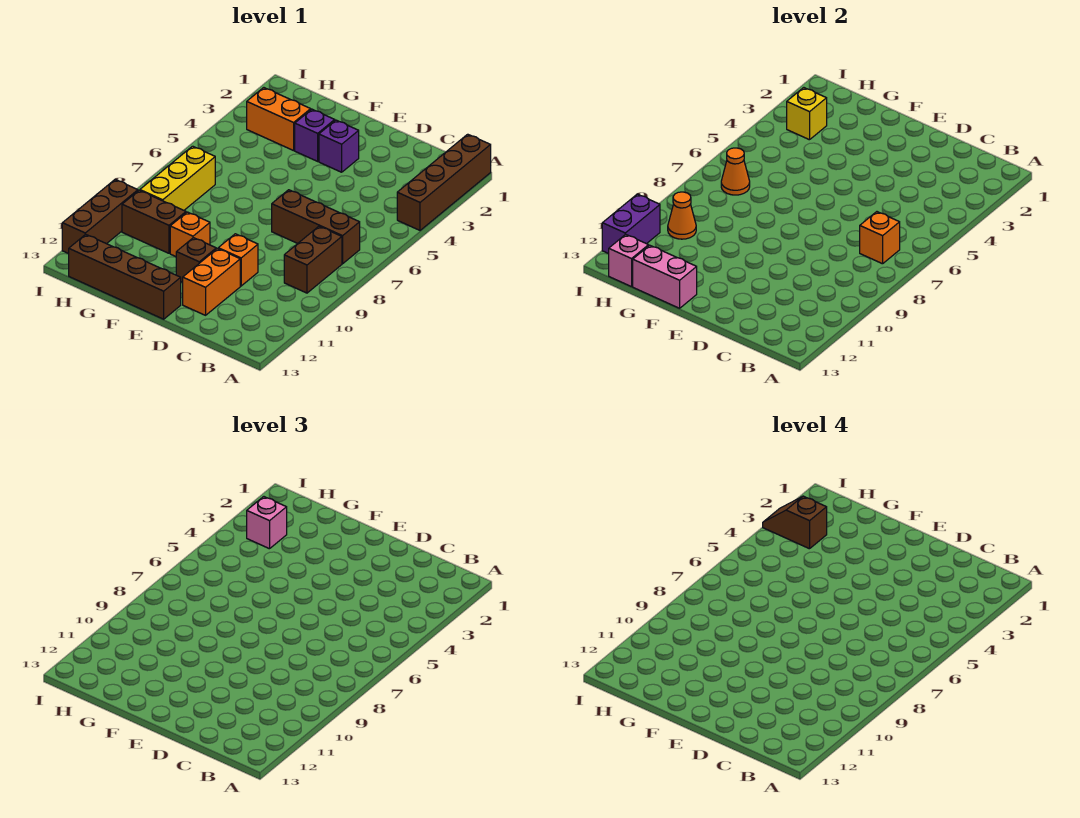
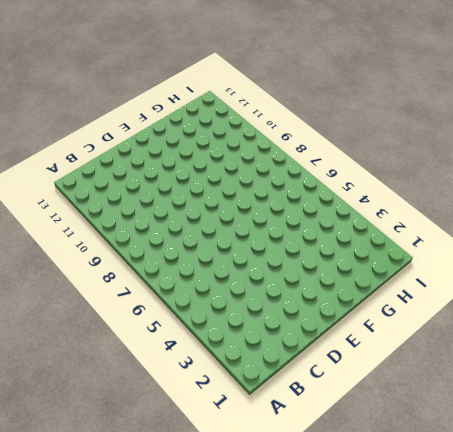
none -> brown brick A1:A4 level 1
none -> brown brick B7:D7 level 1
none -> brown brick B8:B9 level 1

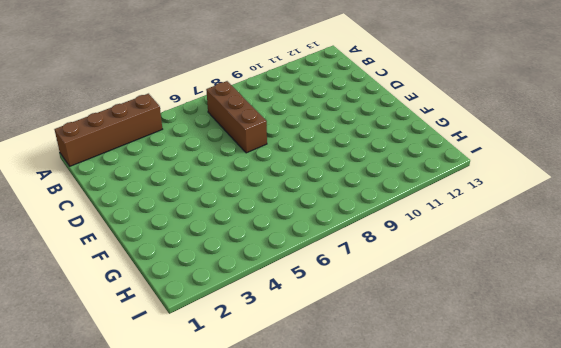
none -> brown brick B8:B9 level 1
none -> orange brick D10 level 1
none -> orange brick D11:D12 level 1

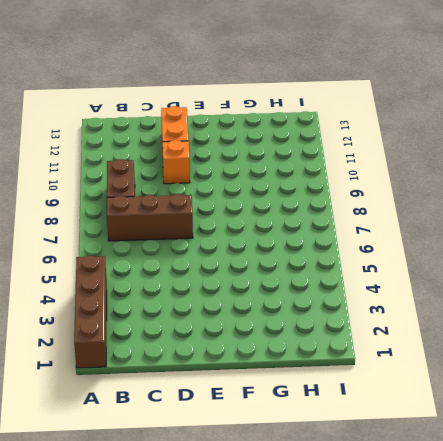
none -> purple brick E3 level 1
none -> brown brick E11 level 1
none -> brown brick E13:H13 level 1

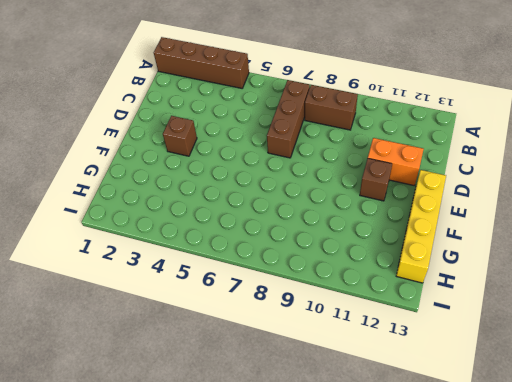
brown brick E3 level 1 -> purple brick E3 level 1
yellow brick E13:H13 level 1 -> brown brick E13:H13 level 1
none -> orange brick D10 level 1
none -> purple brick F3 level 1
none -> orange brick F10 level 1

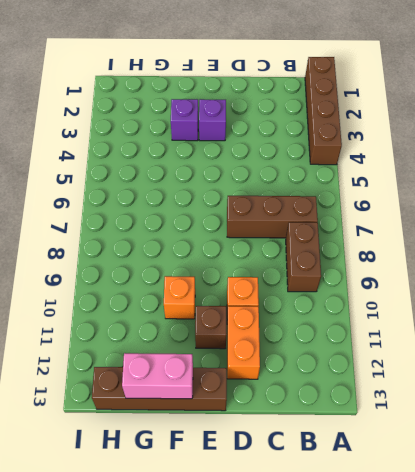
none -> orange brick G3:H3 level 1
none -> brown brick G10:H10 level 1
none -> yellow brick H7:H9 level 1

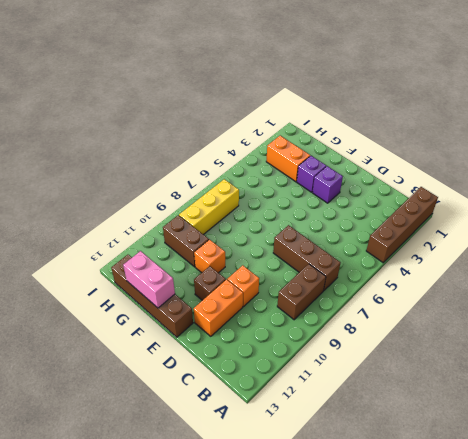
none -> brown brick I10:I12 level 1
none -> orange brick B7 level 2
none -> yellow brick H3 level 2

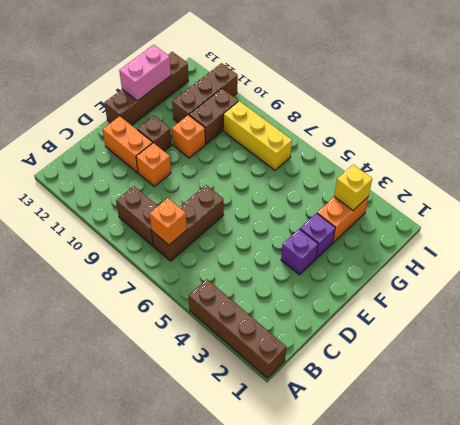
brown brick G11:I11 level 1 -> brown brick I10:I12 level 1
none -> orange cone H7 level 2
none -> orange cone H10 level 2
none -> pink brick H13 level 2

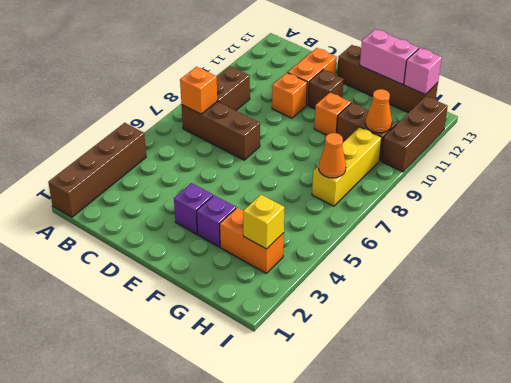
none -> purple brick I11:I12 level 2
none -> pink brick H3 level 3
none -> brown slope H3:I3 level 4 top H

